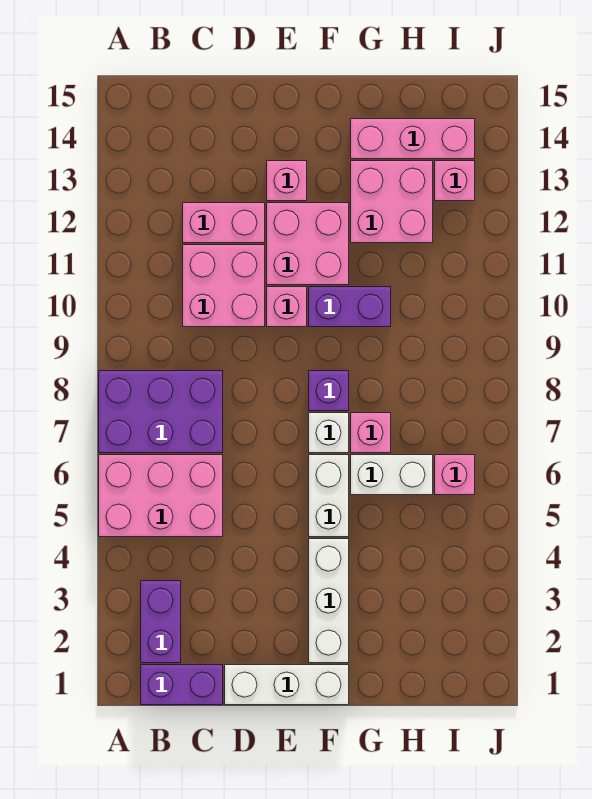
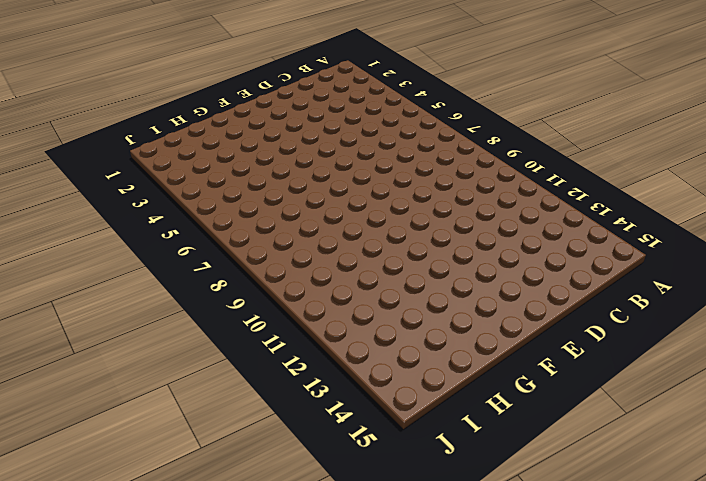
none -> pink brick A5:C6 level 1
none -> purple brick A7:C8 level 1
none -> purple brick B1:C1 level 1

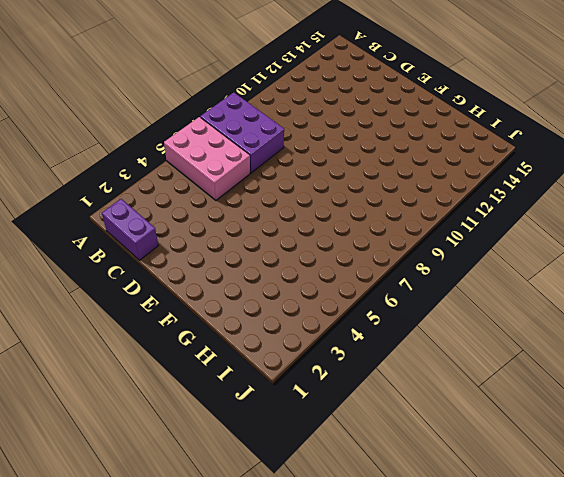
none -> purple brick B2:B3 level 1
none -> pink brick C10:D11 level 1
none -> pink brick C12:D12 level 1

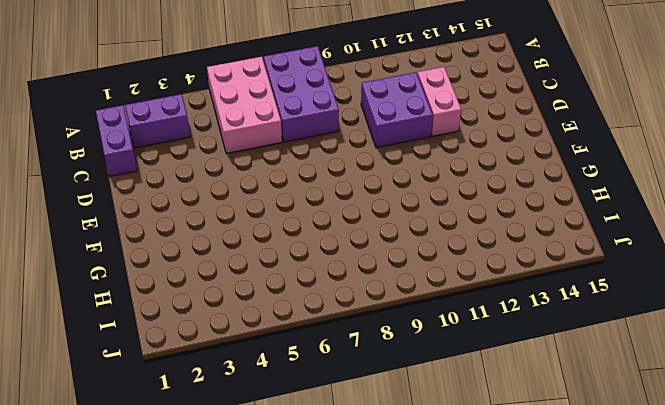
purple brick C10:D11 level 1 -> pink brick C10:D11 level 1
none -> white brick D1:F1 level 1
none -> pink brick E10 level 1
none -> pink brick E11:F12 level 1

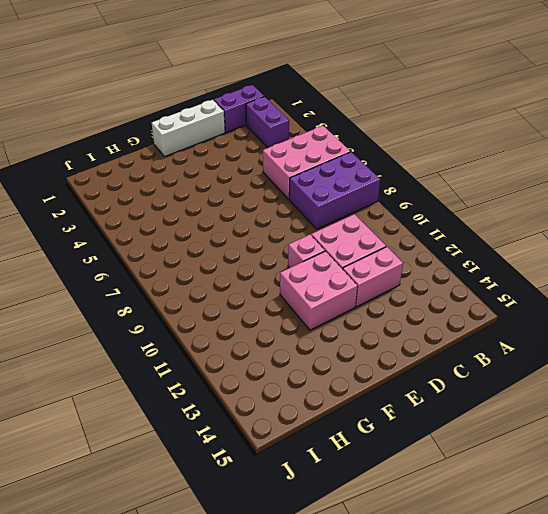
none -> pink brick E13 level 1
none -> white brick F2:F4 level 1
none -> white brick F5:F6 level 1

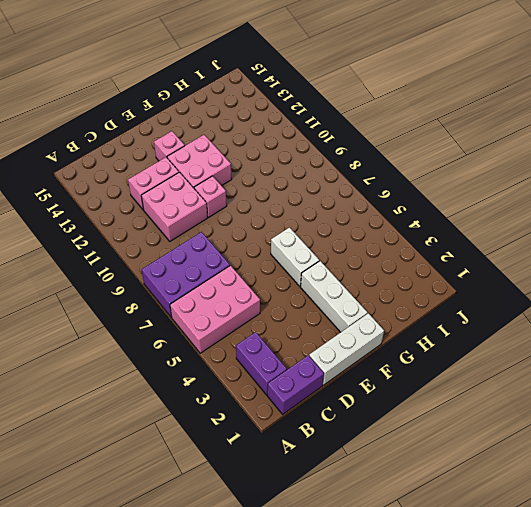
none -> white brick F7 level 1
none -> purple brick F8 level 1
none -> purple brick F10:G10 level 1

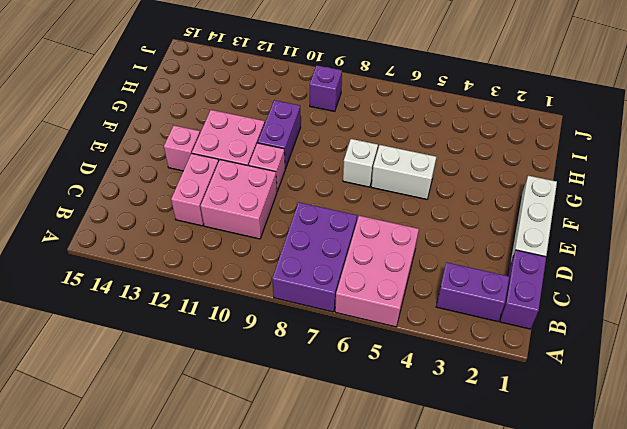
purple brick I9 level 1 -> purple brick F8 level 1
none -> white brick F2:F4 level 1
none -> white brick G6:H6 level 1
none -> pink brick G7 level 1

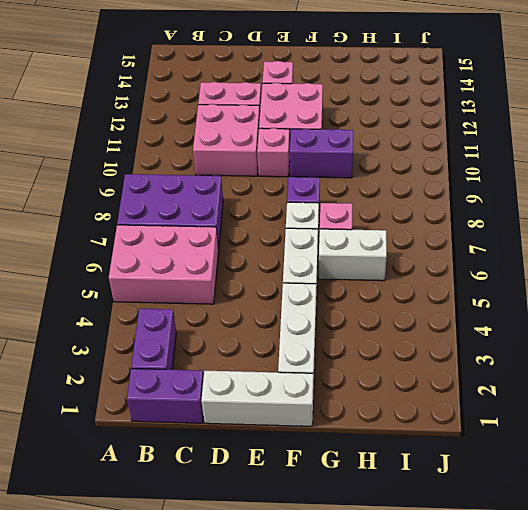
none -> pink brick G12:H13 level 1
none -> pink brick G14:I14 level 1
none -> pink brick I6 level 1

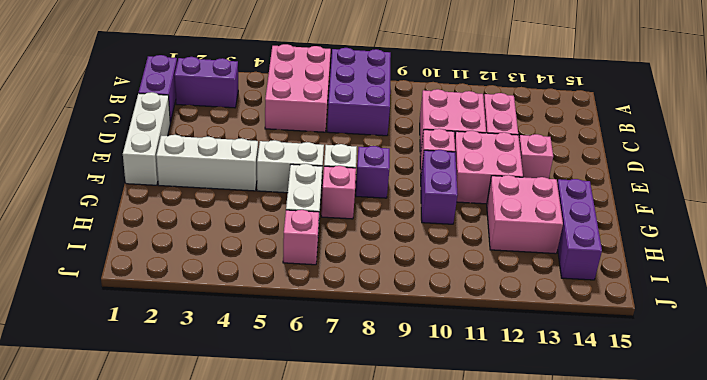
purple brick G14:I14 level 1 -> pink brick G14:I14 level 1
none -> pink brick I13 level 1

